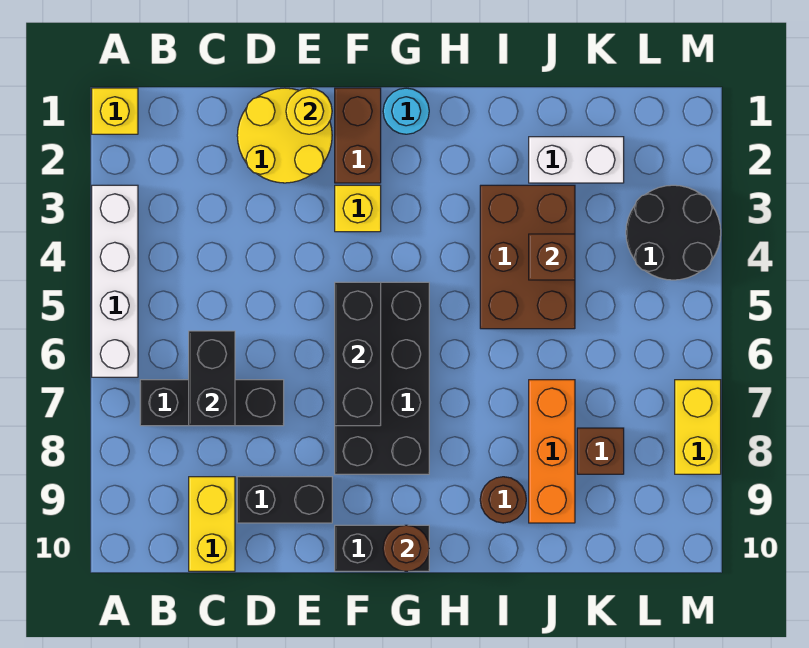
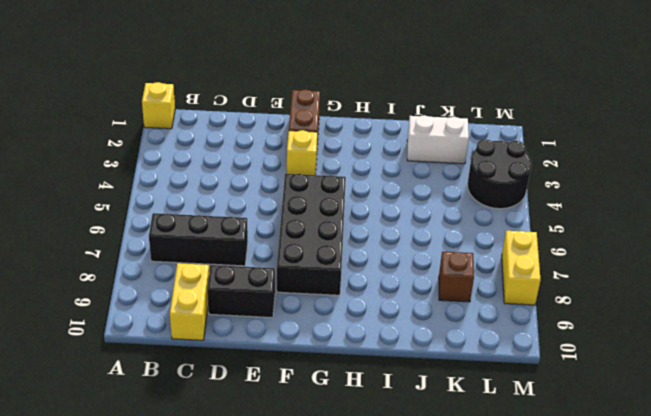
none -> white brick A3:A6 level 1
none -> yellow round brick D1:E2 level 1
none -> black brick F10:G10 level 1

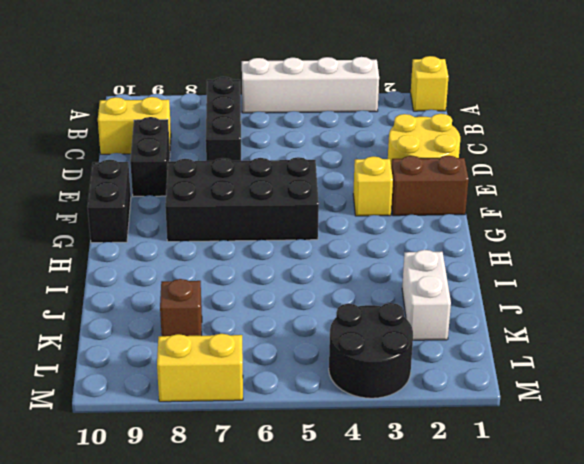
none -> cyan round brick G1 level 1
none -> brown brick I3:J5 level 1
none -> brown round brick I9 level 1

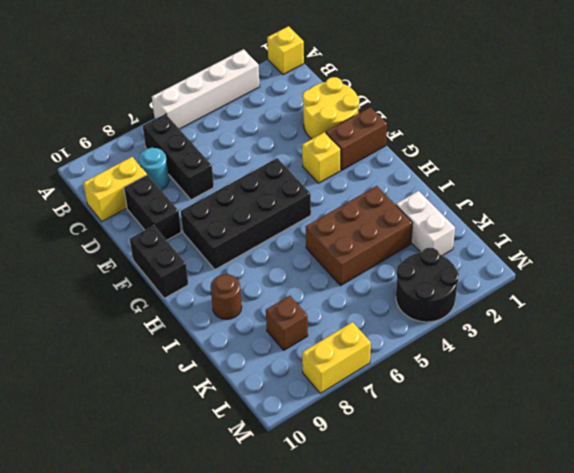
cyan round brick C8 level 1 -> cyan round brick G1 level 1
none -> orange brick J7:J9 level 1
none -> black brick C6:C7 level 2
none -> yellow round brick E1 level 2

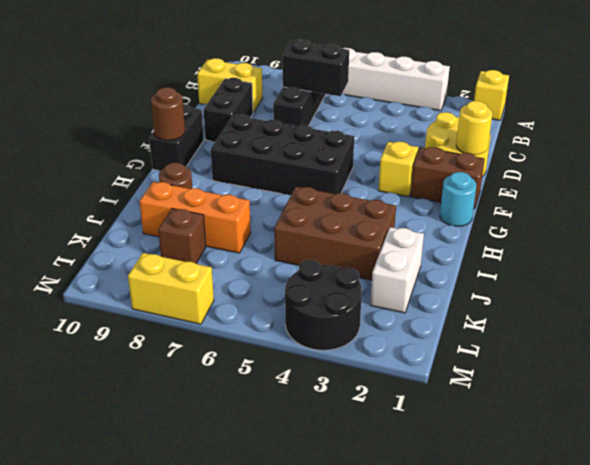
none -> black brick F5:F7 level 2
none -> brown brick J4 level 2

